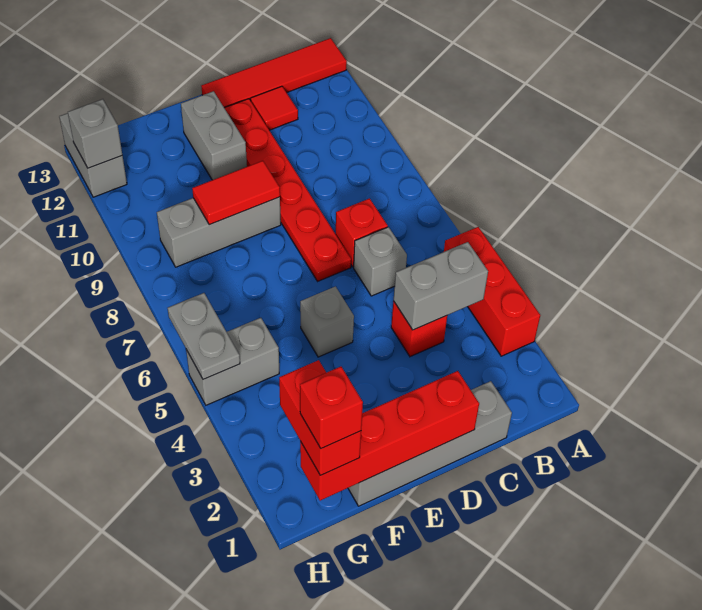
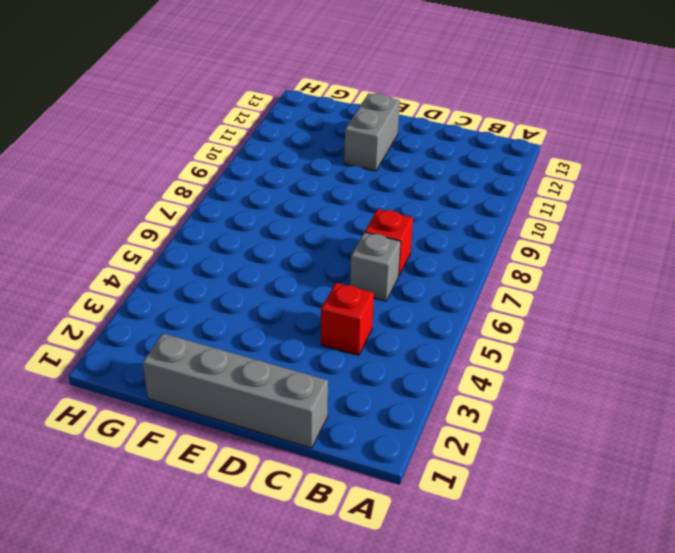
none -> red brick A3:A5 level 1
none -> red tile A13:D13 level 1
none -> red tile C12 level 1

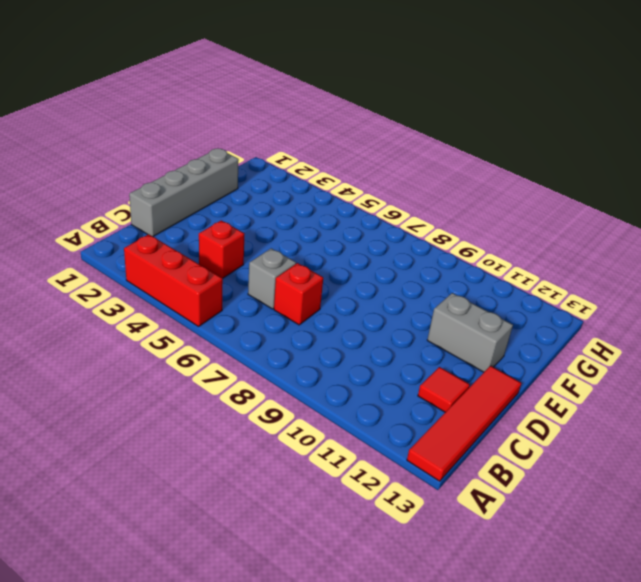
none -> red plate D7:D12 level 1
none -> grey brick E5 level 1
none -> grey brick E9:G9 level 1

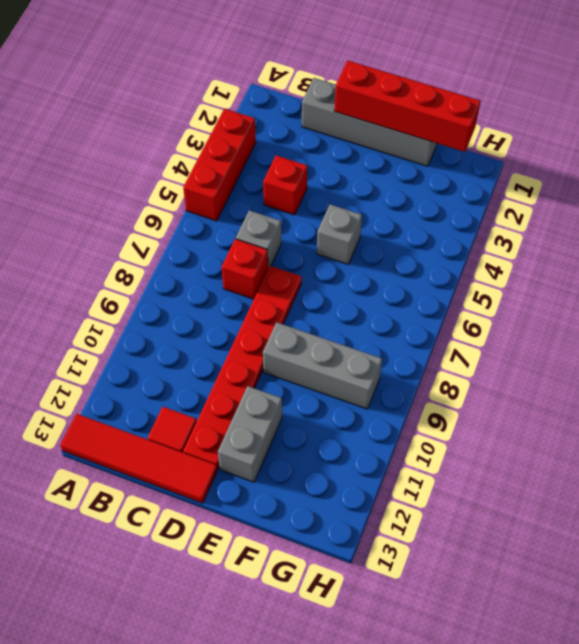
none -> grey brick G5:H5 level 1
none -> grey brick H12:H13 level 1
none -> grey brick B4:C4 level 2

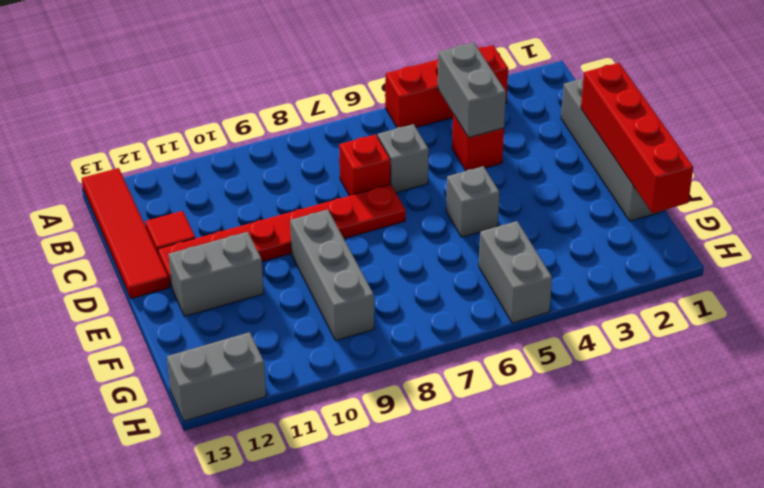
none -> red tile E9:F9 level 2
none -> grey plate H5:H6 level 2
none -> grey brick H12 level 2

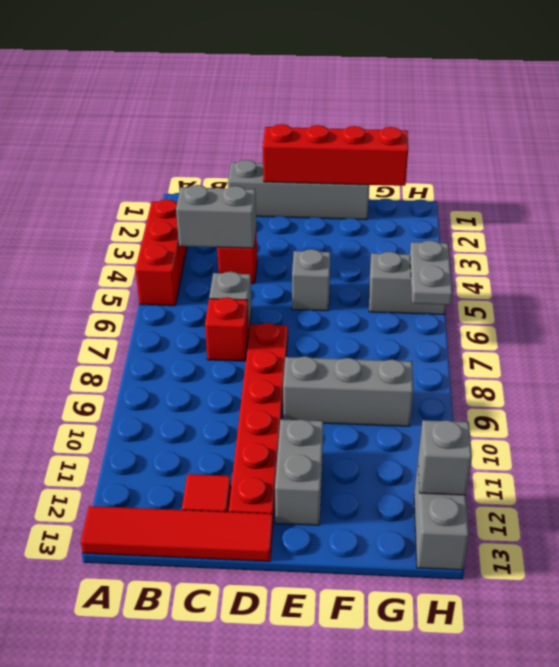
none -> red tile E9:F9 level 2
none -> red brick G1:G2 level 3
none -> red brick G1 level 4

